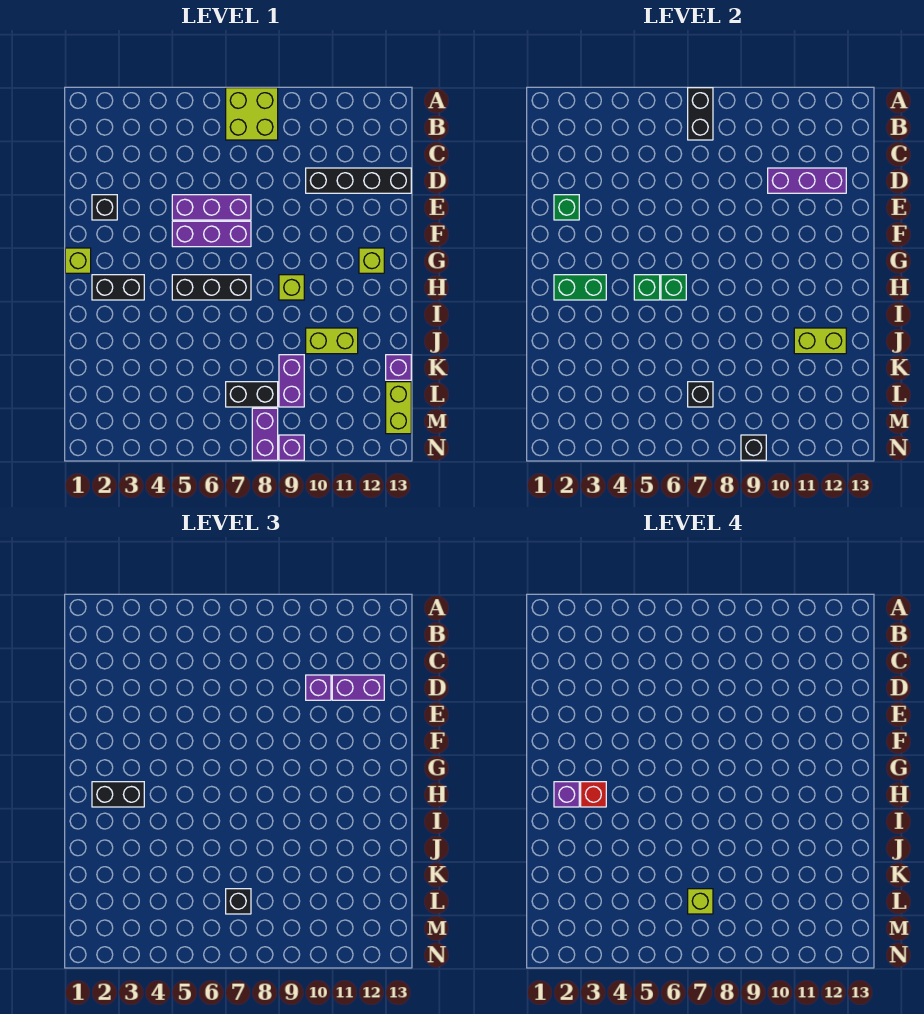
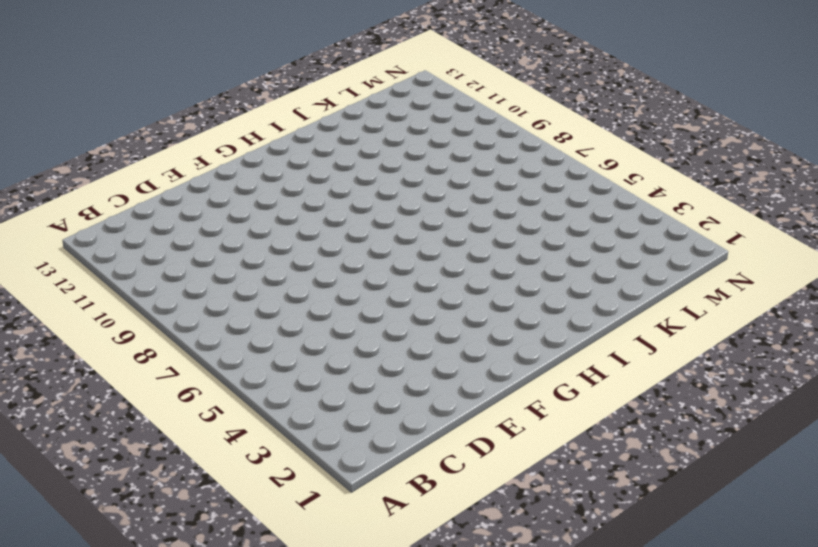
none -> lime brick A7:B8 level 1
none -> black brick D10:D13 level 1
none -> black brick E2 level 1
none -> purple brick E5:E7 level 1

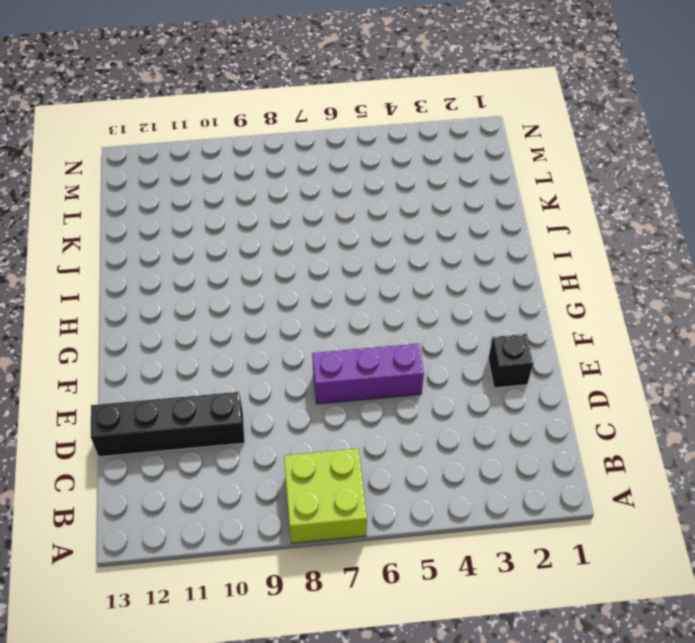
none -> purple brick F5:F7 level 1
none -> lime brick G1 level 1
none -> lime brick G12 level 1
none -> black brick H2:H3 level 1

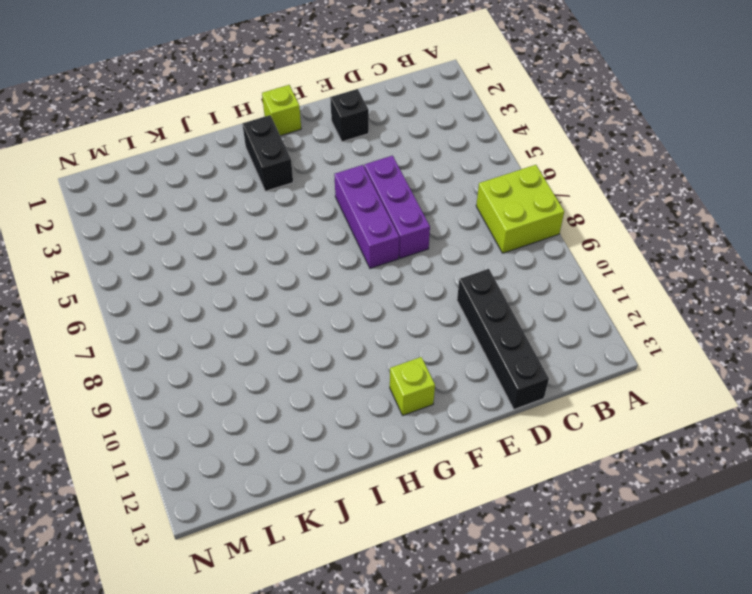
none -> black brick H5:H7 level 1
none -> lime brick H9 level 1
none -> lime brick J10:J11 level 1
none -> purple brick K9:L9 level 1

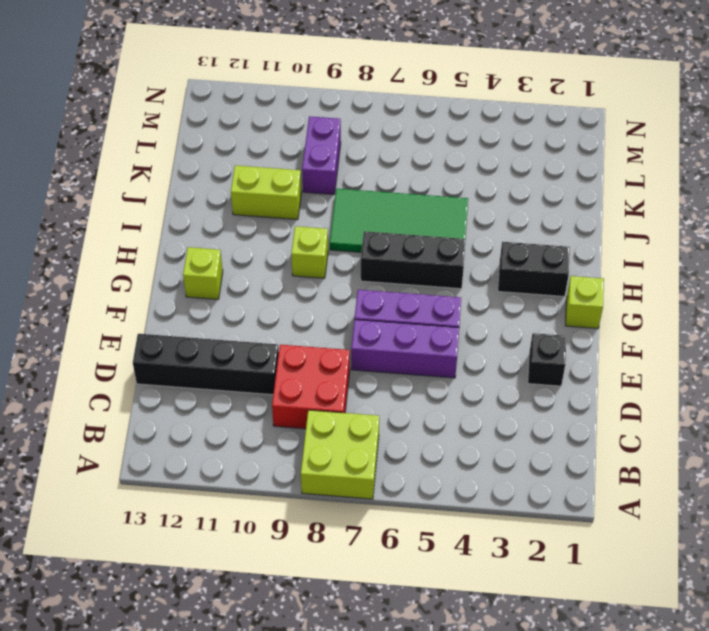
red brick C8:D9 level 1 -> none
green tile I5:J8 level 1 -> none
none -> purple brick K13 level 1
none -> black brick L7:L8 level 1
none -> lime brick L13:M13 level 1
none -> purple brick M8:N8 level 1

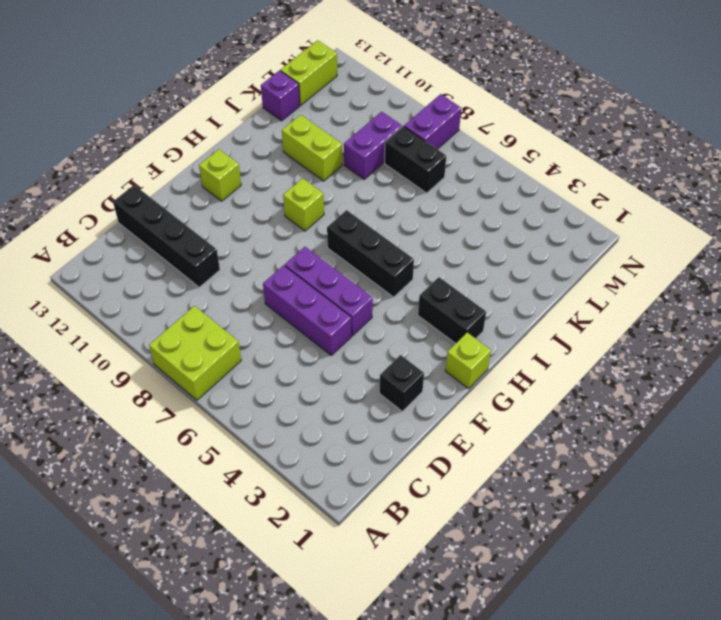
none -> purple brick N9 level 1
none -> black brick A7:B7 level 2
none -> purple brick D10:D12 level 2
none -> green brick E2 level 2

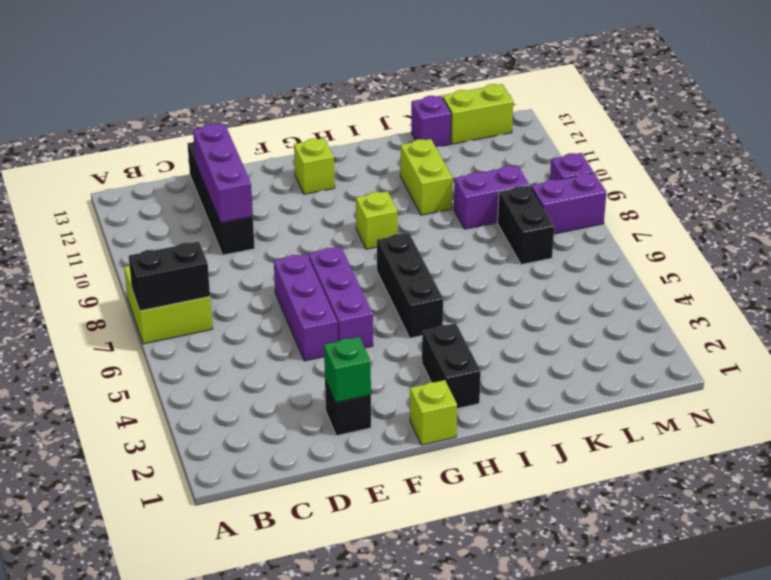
none -> green brick H2:H3 level 2
none -> green brick H5 level 2
none -> green brick H6 level 2
none -> lime brick J11:J12 level 2

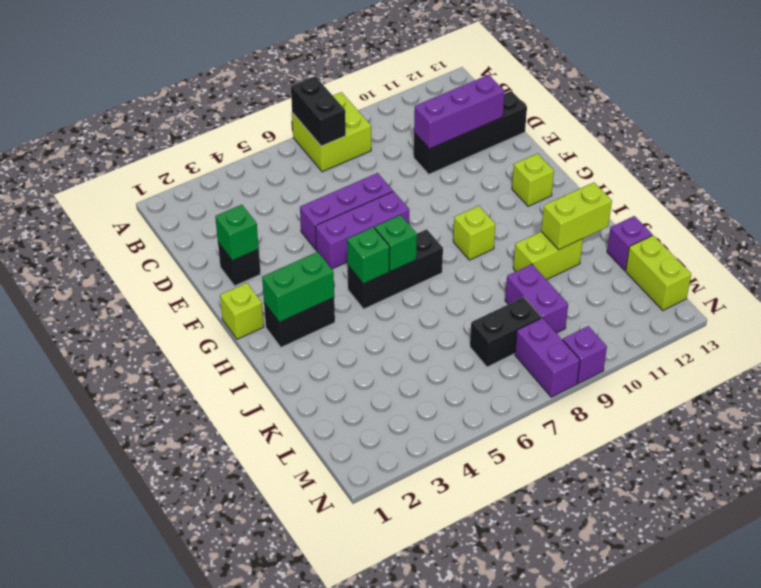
none -> black brick L7 level 2
none -> black brick N9 level 2
none -> purple brick D10 level 3
none -> purple brick D11:D12 level 3

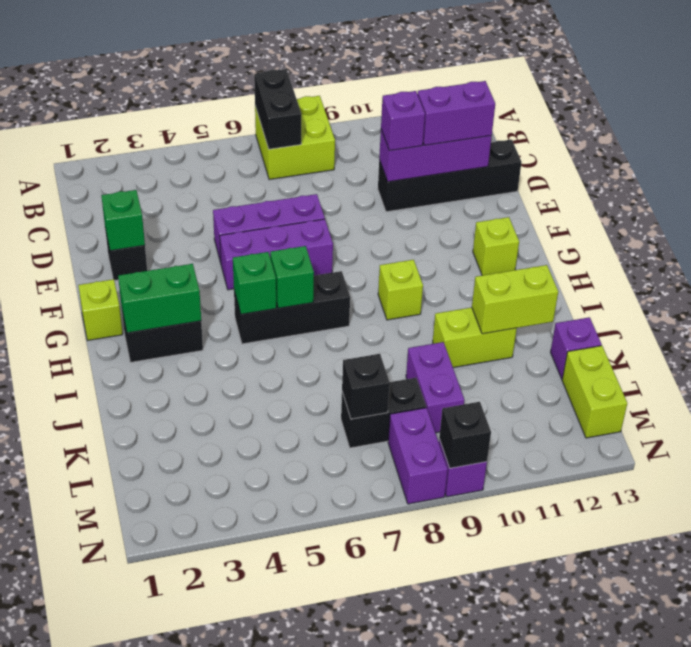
none -> black brick H2:H3 level 3
none -> black brick L7 level 3
none -> purple brick H2 level 4
none -> red brick H3 level 4

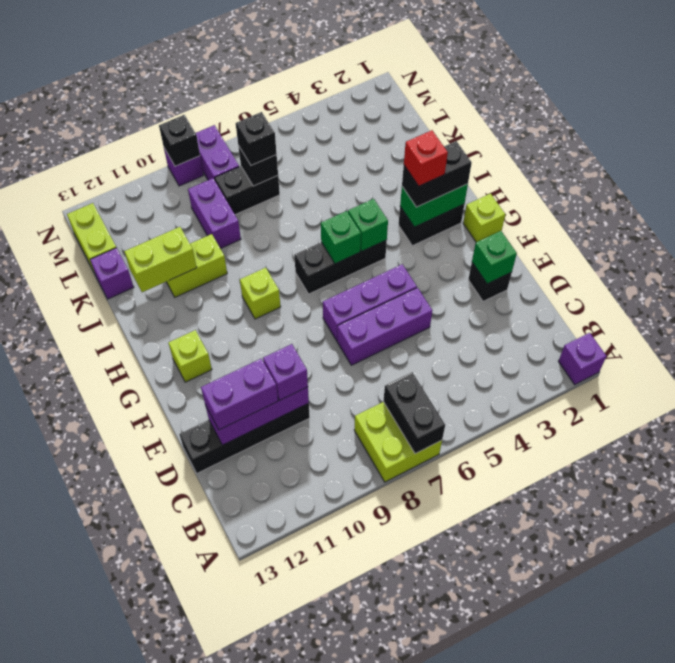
purple brick A1 level 1 -> purple brick H2 level 4
none -> lime brick L7 level 4

